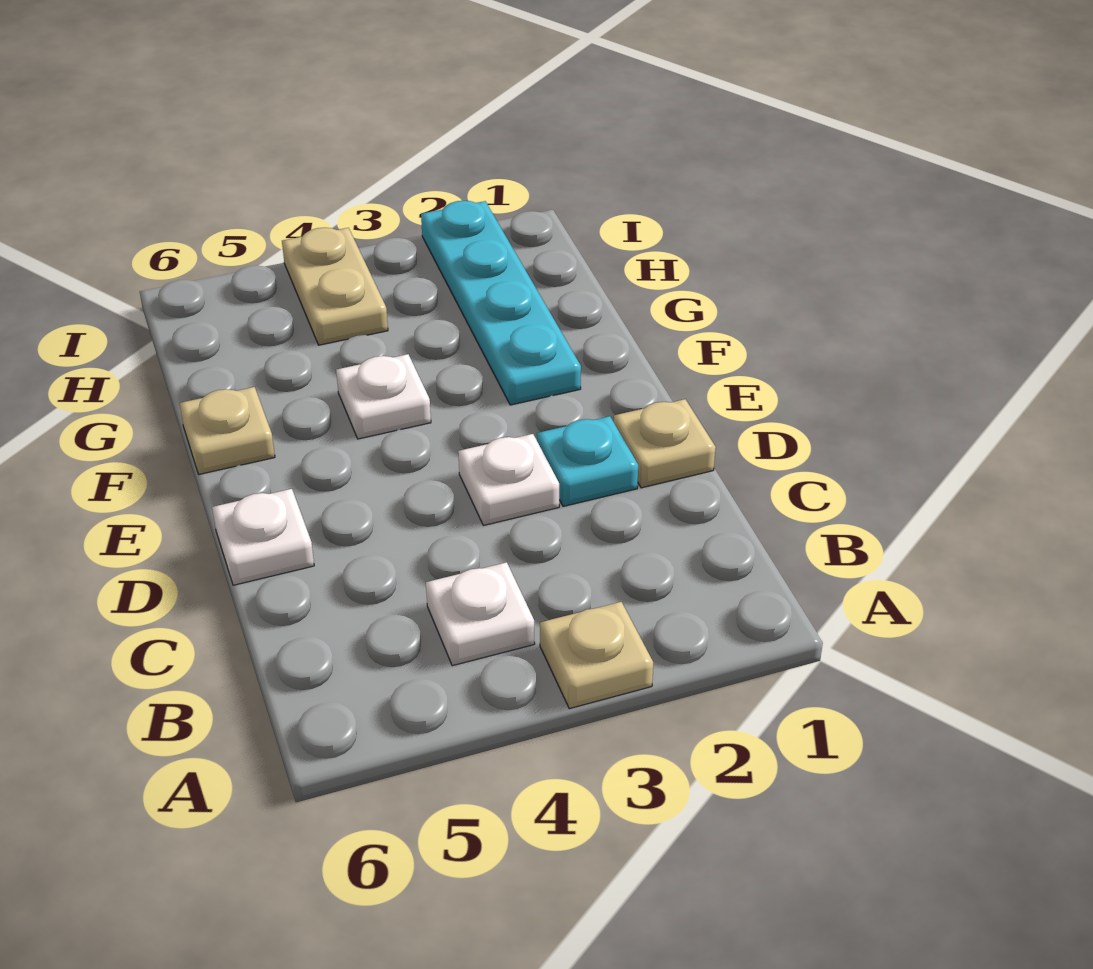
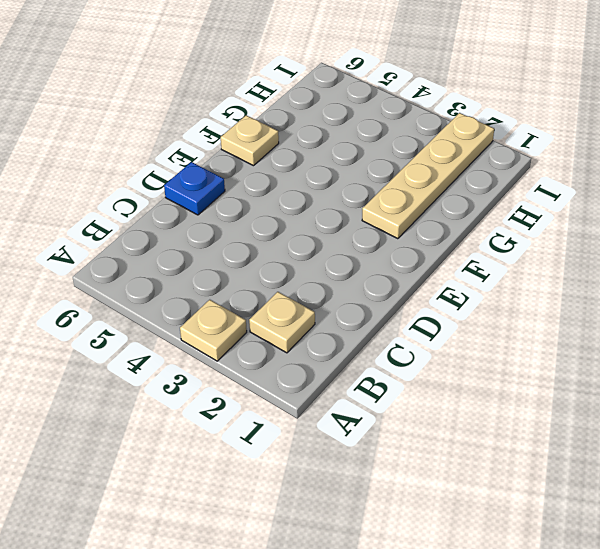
tan plate B2 level 1 -> tan plate D1 level 1
blue plate D6 level 1 -> white plate D6 level 1
tan plate F2:I2 level 1 -> cyan plate F2:I2 level 1
none -> white plate B4 level 1
none -> cyan plate D2 level 1

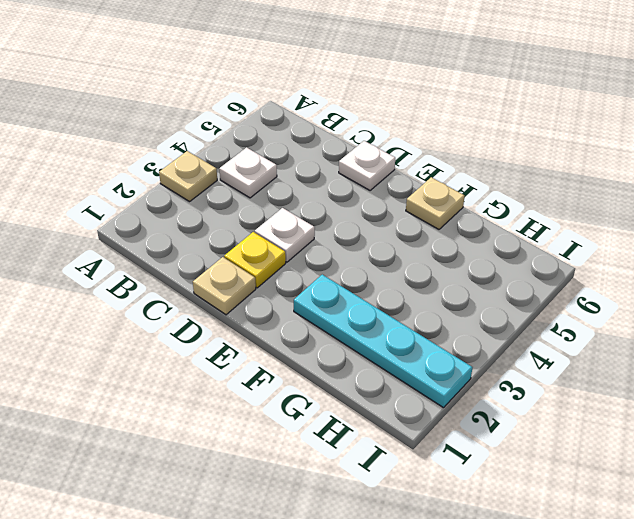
yellow plate D2 level 1 -> cyan plate D2 level 1
none -> white plate F4 level 1
none -> tan plate H4:I4 level 1

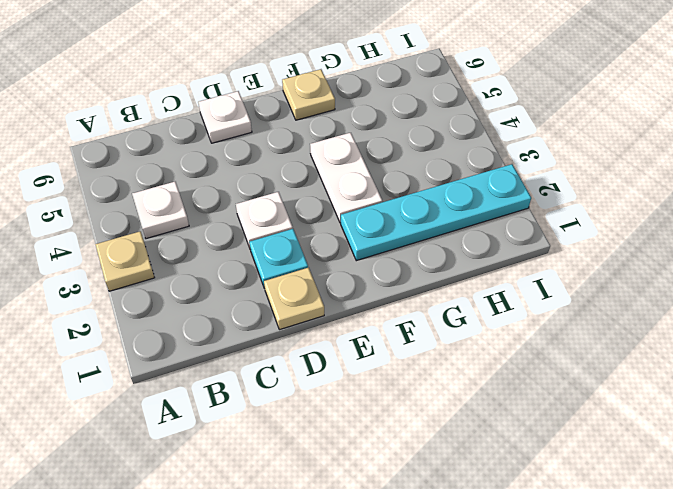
white plate F3:F4 level 1 -> white plate F4 level 1
none -> tan plate H4:I4 level 1

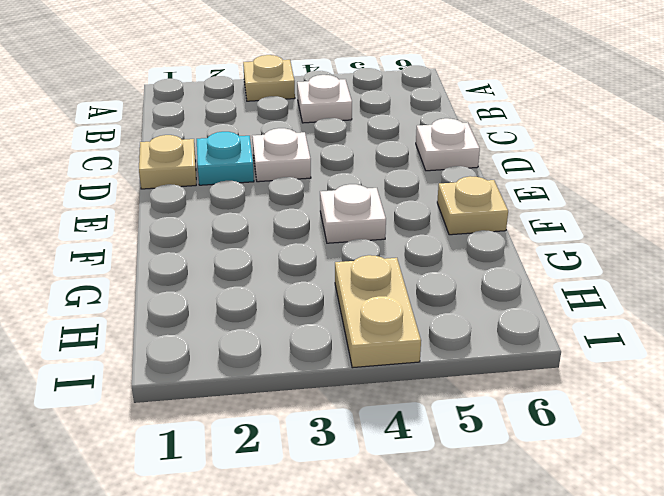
none -> cyan plate F2:I2 level 1

